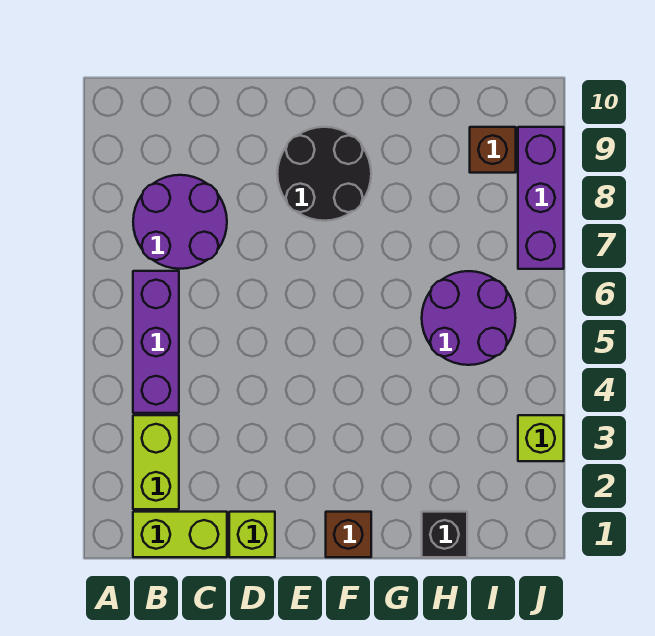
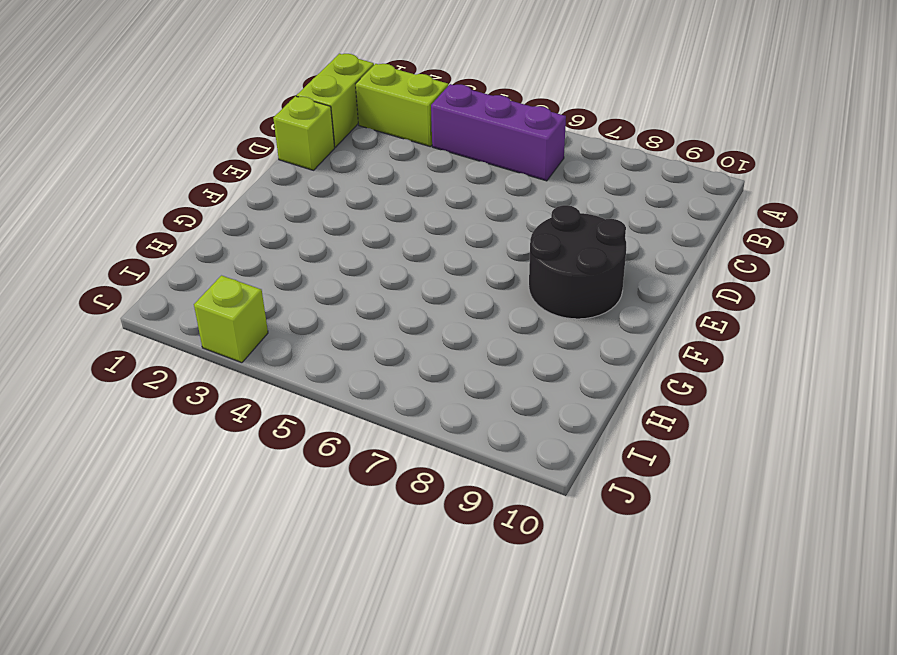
none -> purple round brick B7:C8 level 1
none -> brown brick F1 level 1
none -> black brick H1 level 1

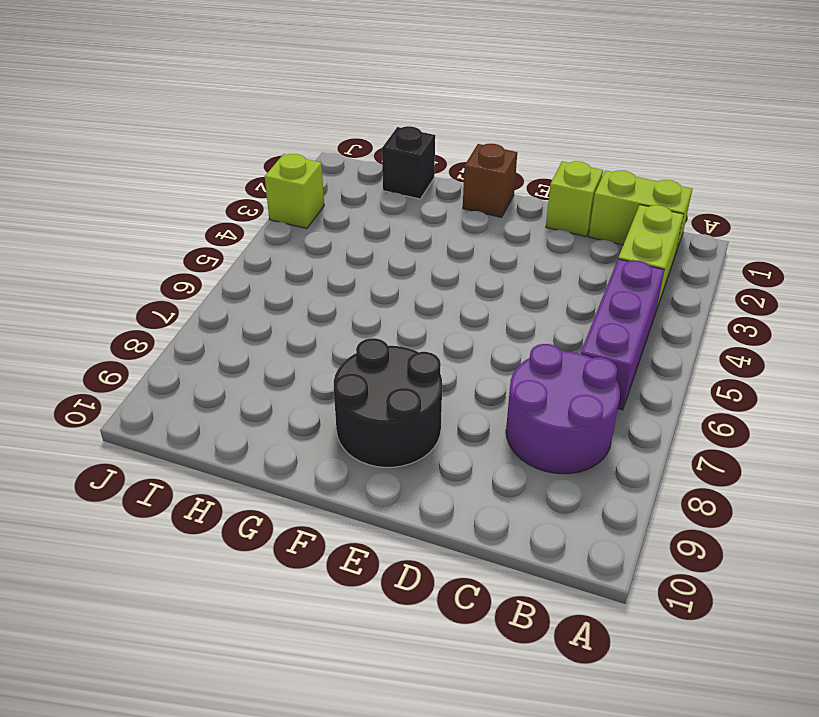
none -> purple round brick H5:I6 level 1
none -> brown brick I9 level 1
none -> purple brick J7:J9 level 1

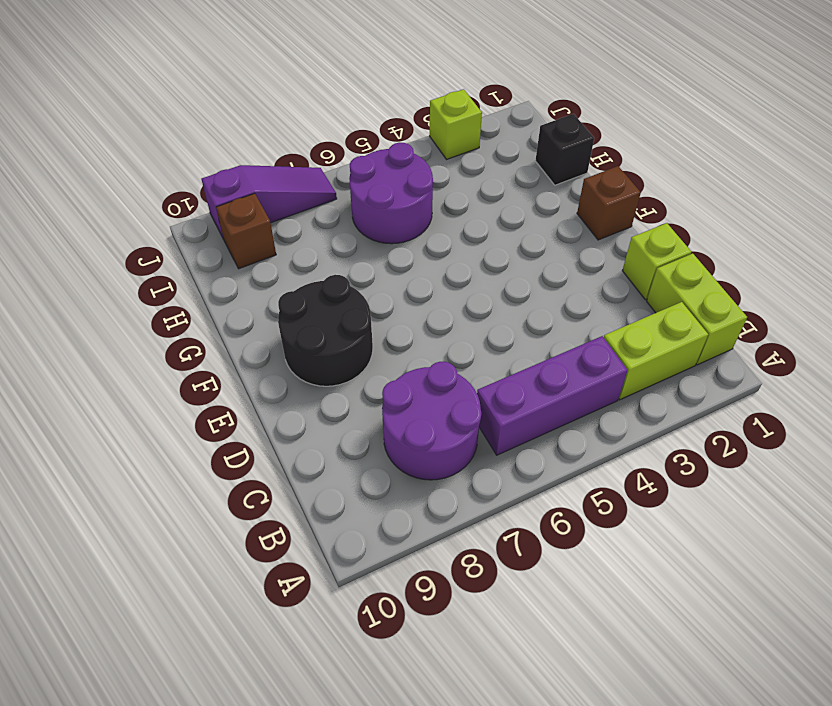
purple slope J7:J9 level 1 top 9 -> purple brick J7:J9 level 1

